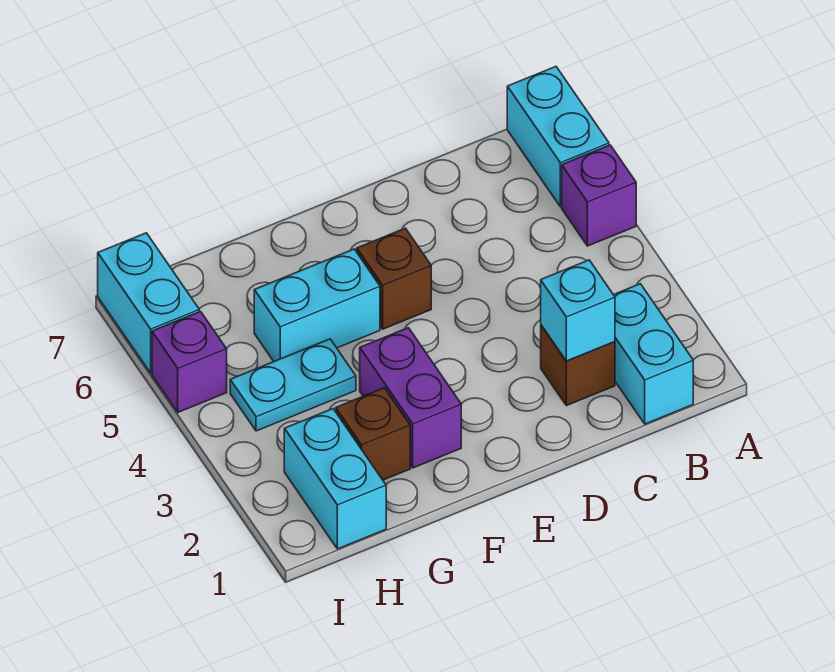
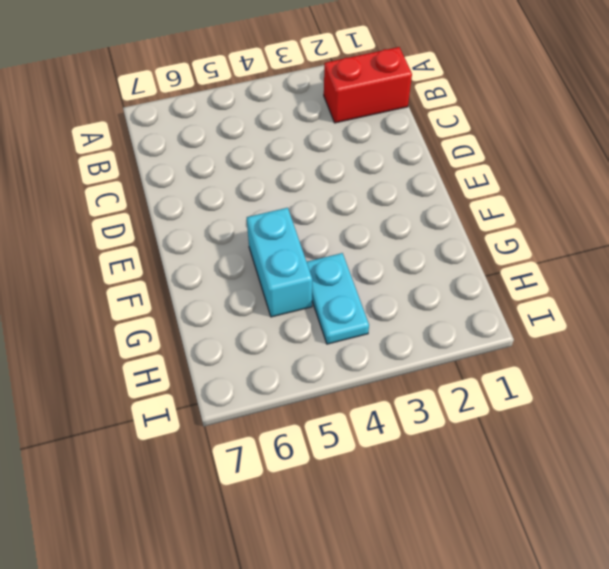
red brick B1:B2 level 1 -> cyan brick B1:B2 level 1
none -> purple brick A5 level 1
none -> cyan brick A6:A7 level 1
none -> brown brick C2 level 1

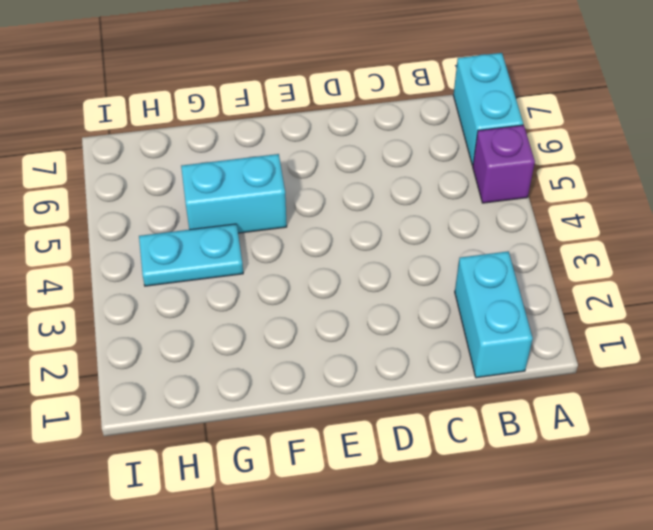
none -> brown brick C2 level 1
none -> brown brick E5 level 1
none -> purple brick F2:F3 level 1

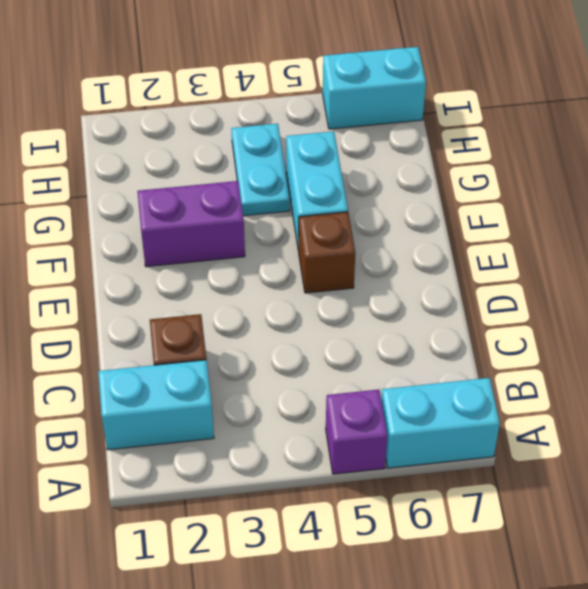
none -> brown brick G2 level 1
none -> cyan brick H1:H2 level 1
none -> purple brick I5 level 1

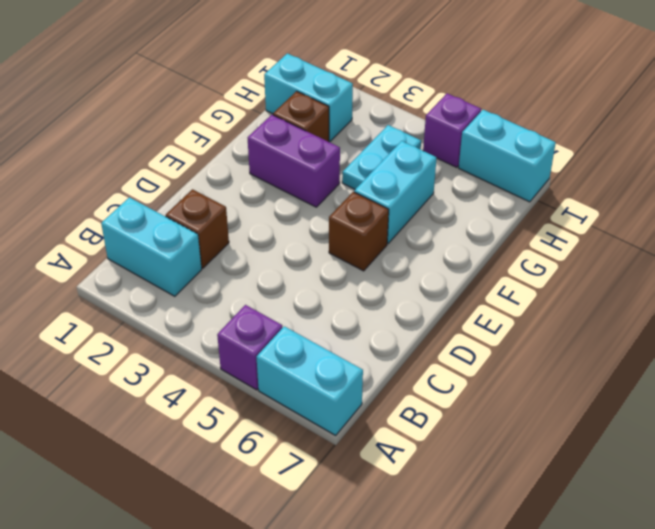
none -> cyan brick C2 level 2

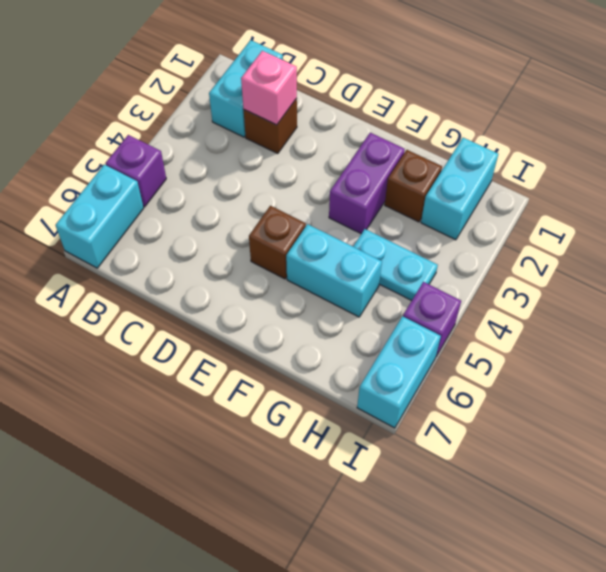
pink brick C2 level 2 -> cyan brick C2 level 2

